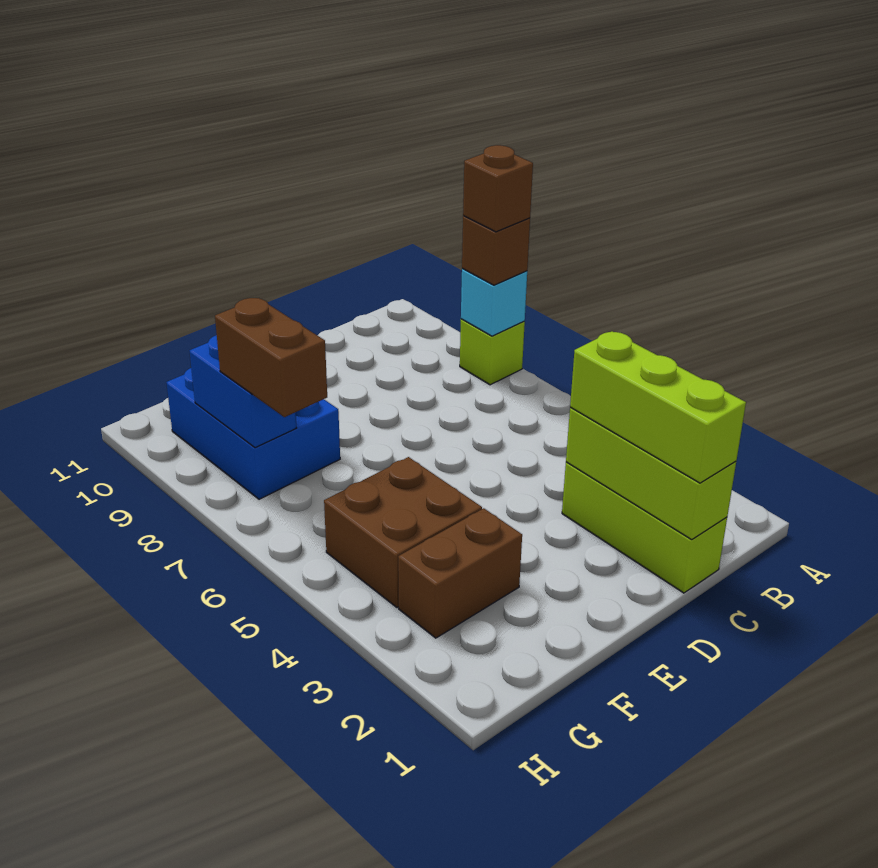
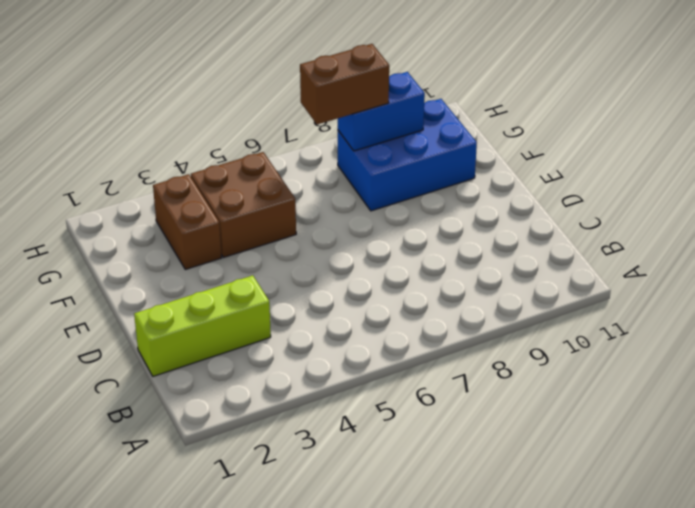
none -> lime brick A8 level 1
none -> cyan brick A8 level 2
none -> lime brick C1:C3 level 2

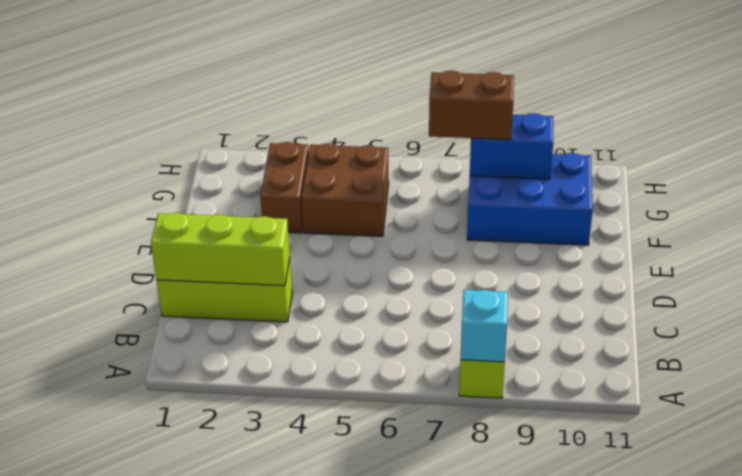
none -> brown brick A8 level 3
none -> lime brick C1:C3 level 3
none -> brown brick A8 level 4

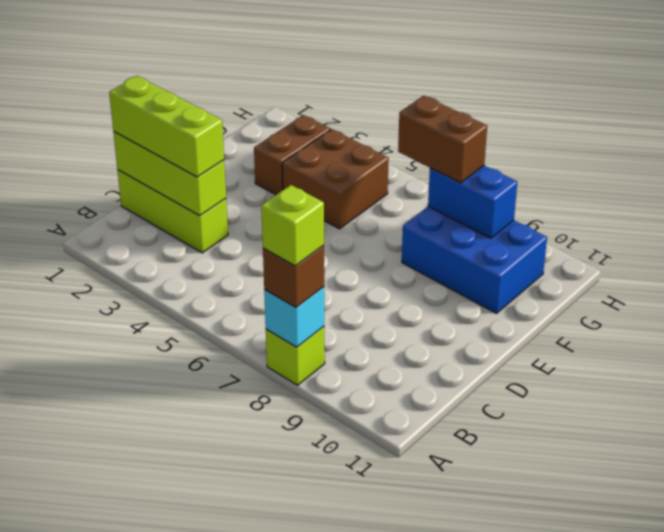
lime brick A8 level 4 -> brown brick A8 level 4

